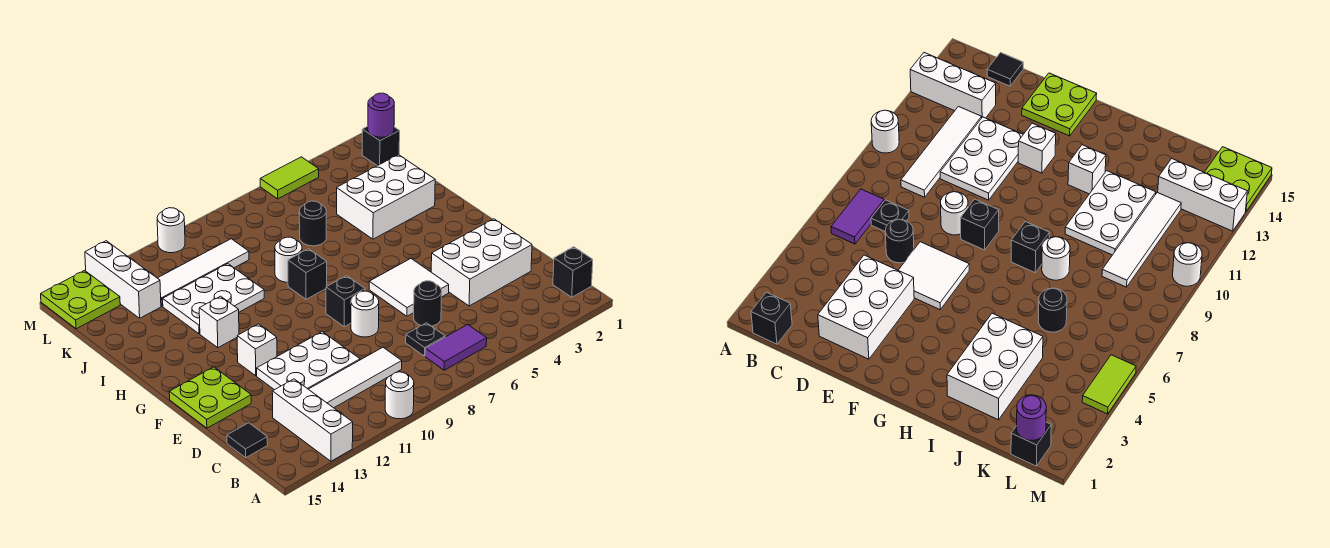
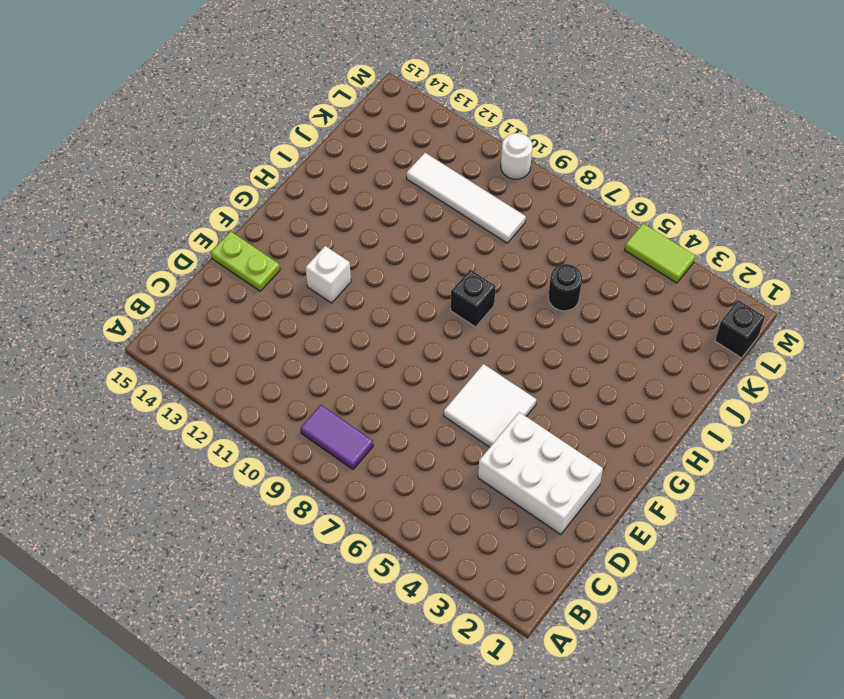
purple tile B8:B9 level 1 -> purple tile B6:B7 level 1
lime plate E14:E15 level 1 -> lime plate E14:F15 level 1
none -> white round brick A10 level 1
none -> white brick A13:C13 level 1
none -> black brick B1 level 1

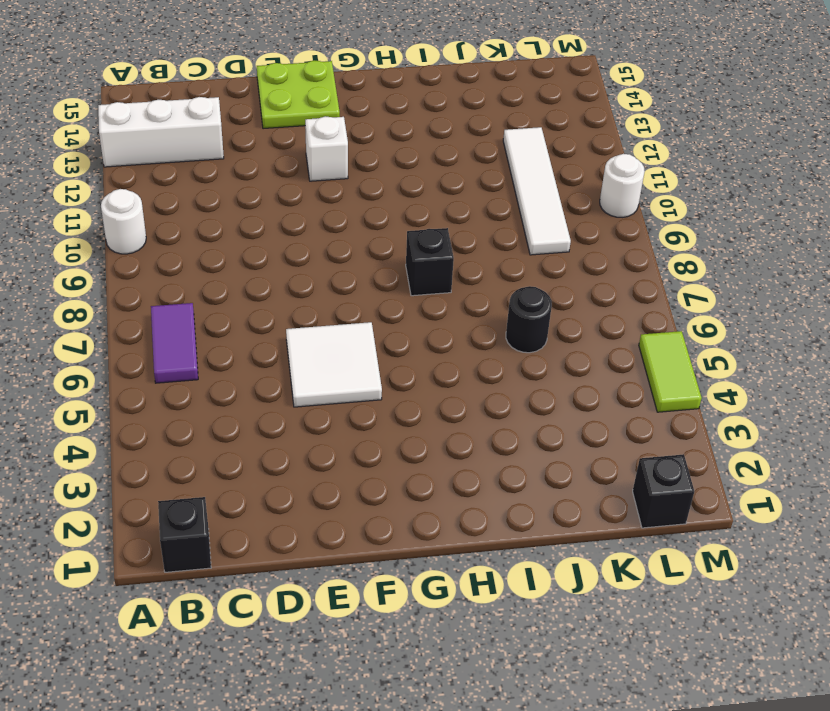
none -> black plate C7 level 1
none -> white tile C9:C12 level 1
none -> black tile C15 level 1

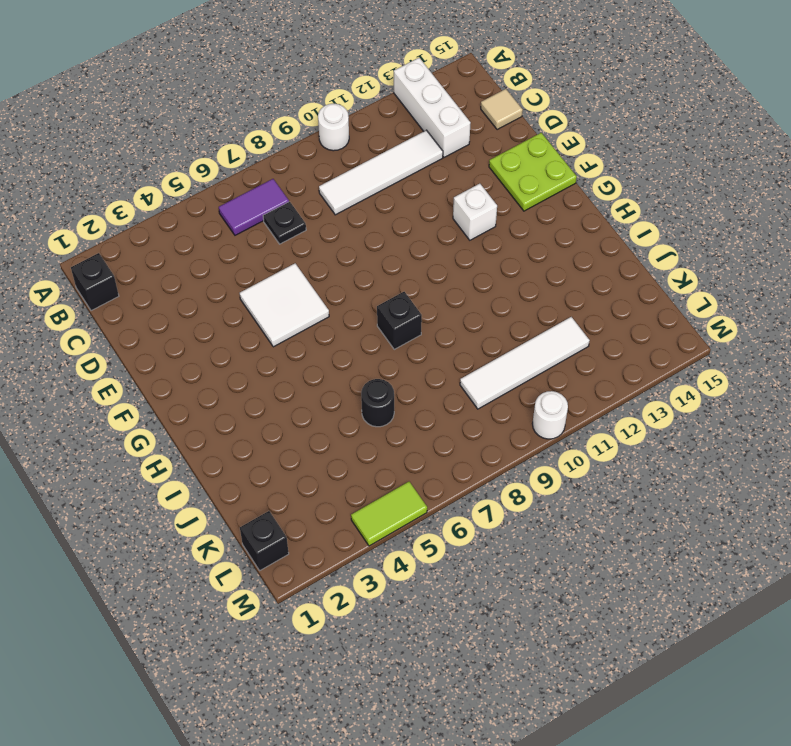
tan tile C15 level 1 -> black tile C15 level 1
none -> white brick D2:E4 level 1
none -> black round brick D6 level 1
none -> white plate D10:E12 level 1

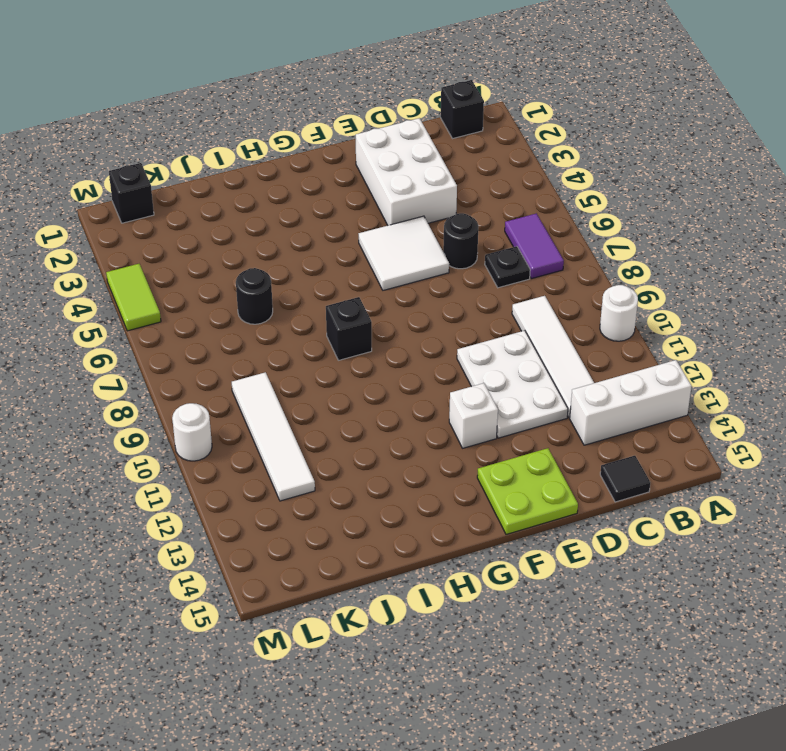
none -> white round brick E8 level 1
none -> black brick F8 level 1
none -> white brick H12 level 1

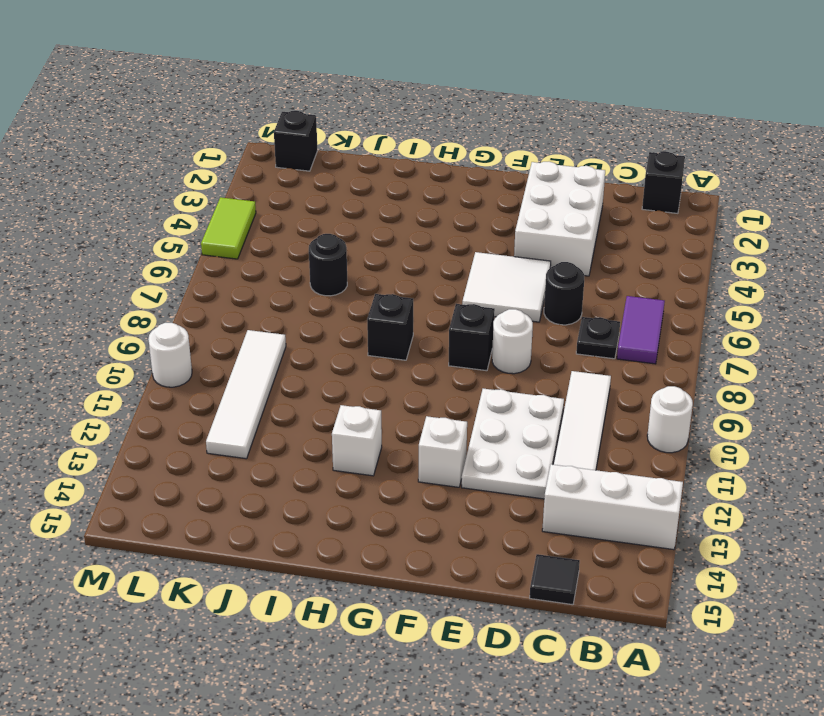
none -> lime plate E14:F15 level 1
none -> white brick I2:J4 level 1
none -> white round brick I8 level 1

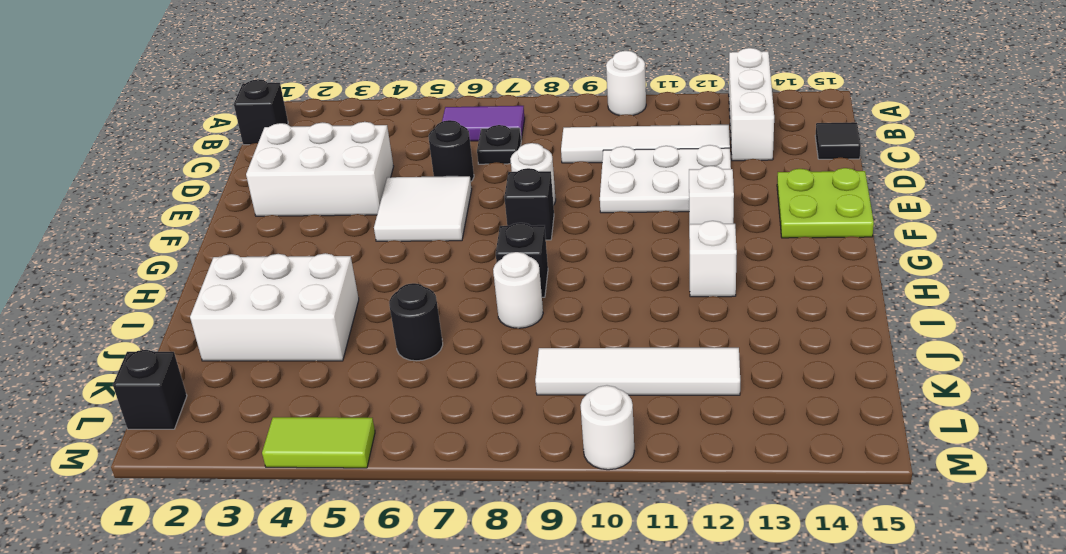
none -> white plate I10:J12 level 1
none -> white brick K13:M13 level 1
none -> lime plate L14:M15 level 1

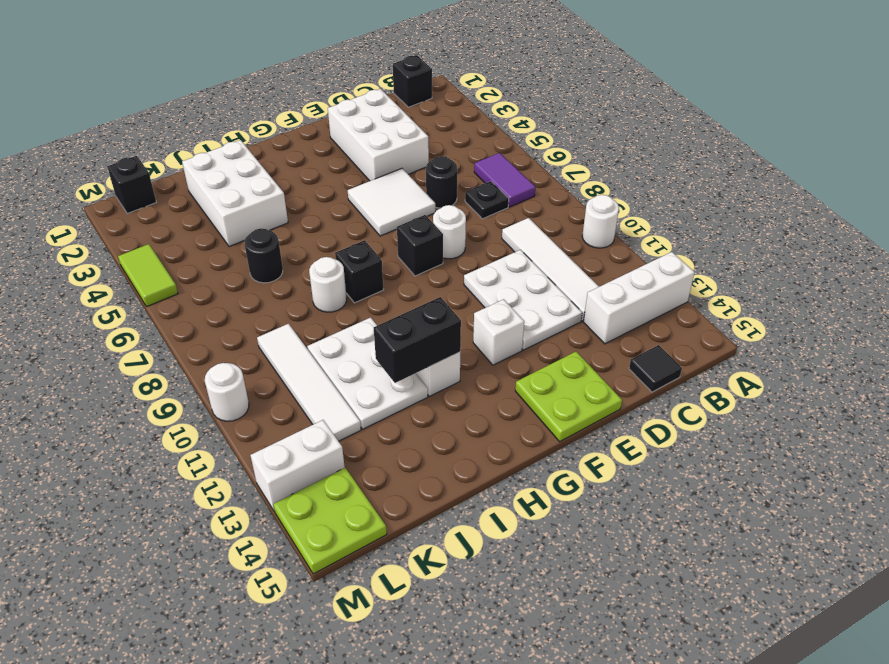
black brick H12:I12 level 2 -> none
white brick L13:M13 level 1 -> white brick K13:M13 level 1
none -> purple round brick L1 level 2

